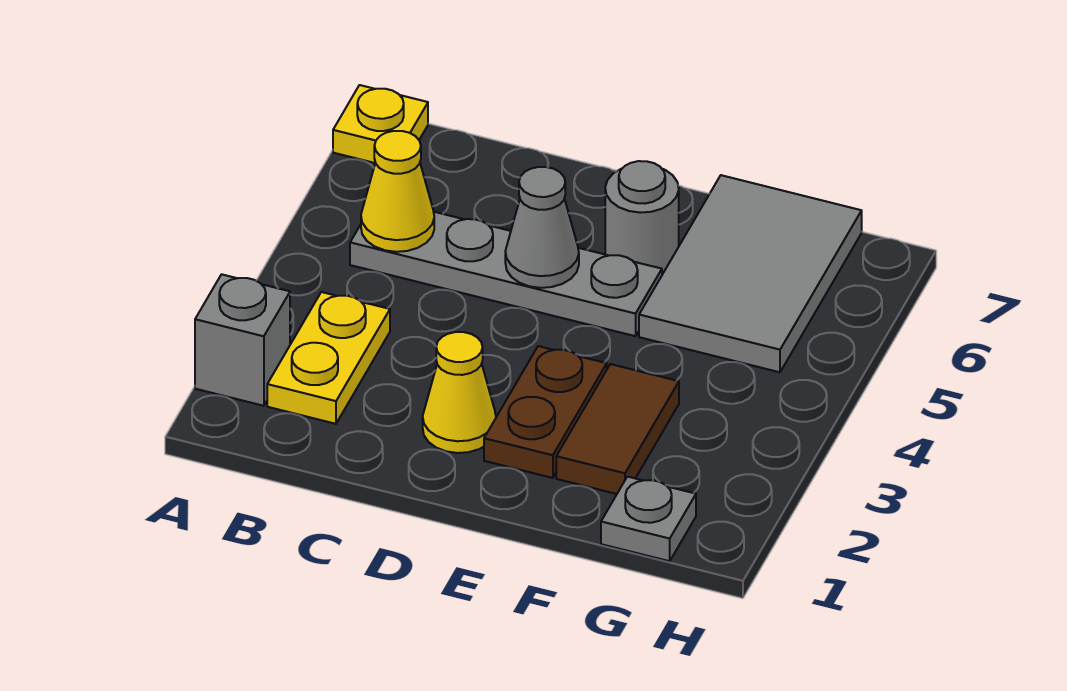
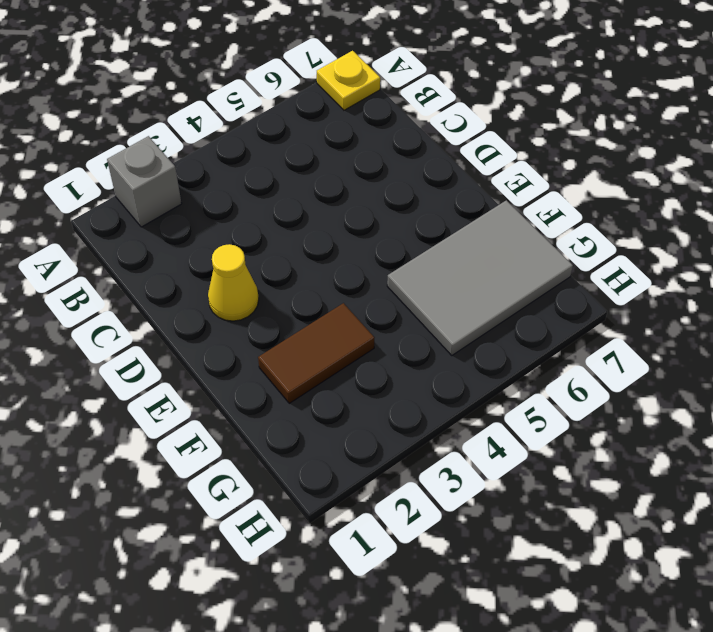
none -> yellow plate B2:B3 level 1
none -> grey plate B5:E5 level 1
none -> brown plate E2:E3 level 1

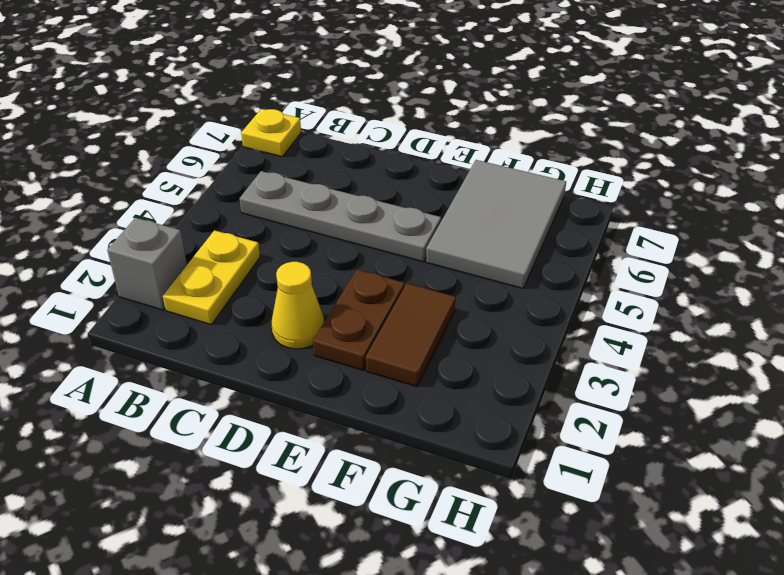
none -> grey round brick E6 level 1
none -> grey plate G1 level 1
none -> yellow cone B5 level 2

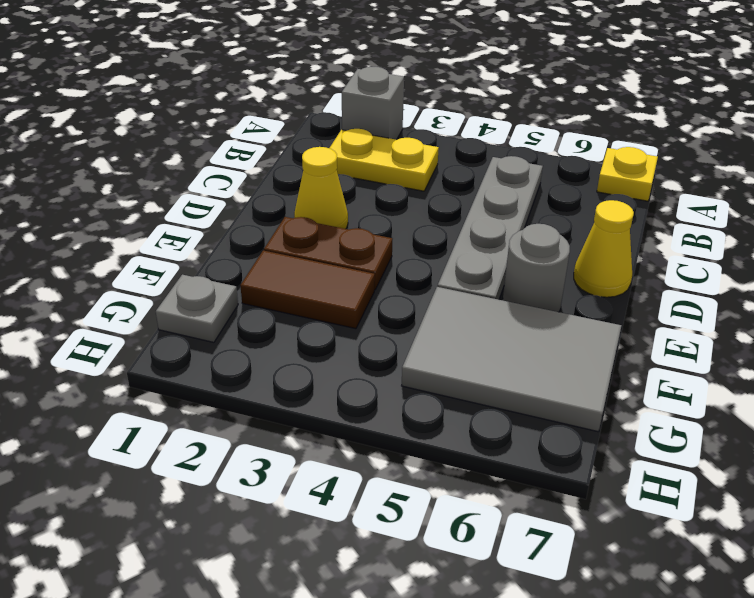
yellow cone D7 level 1 -> yellow cone B5 level 2
none -> grey cone D5 level 2

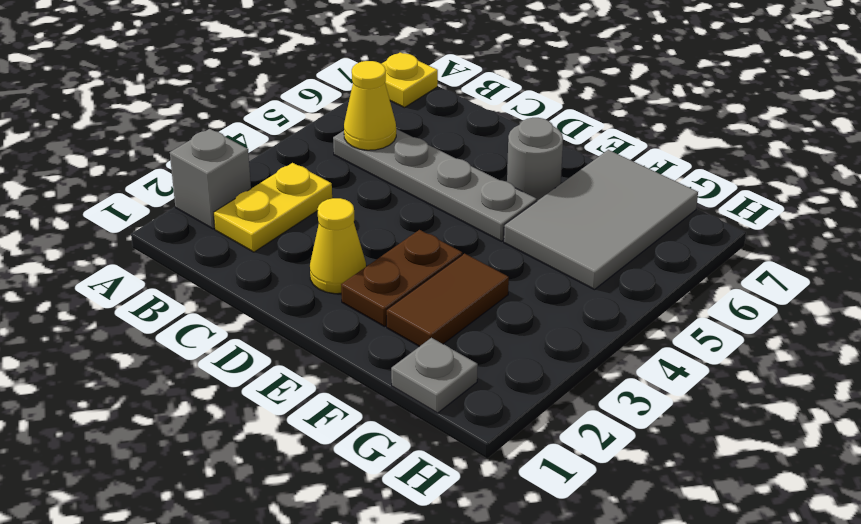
none -> grey cone D5 level 2

